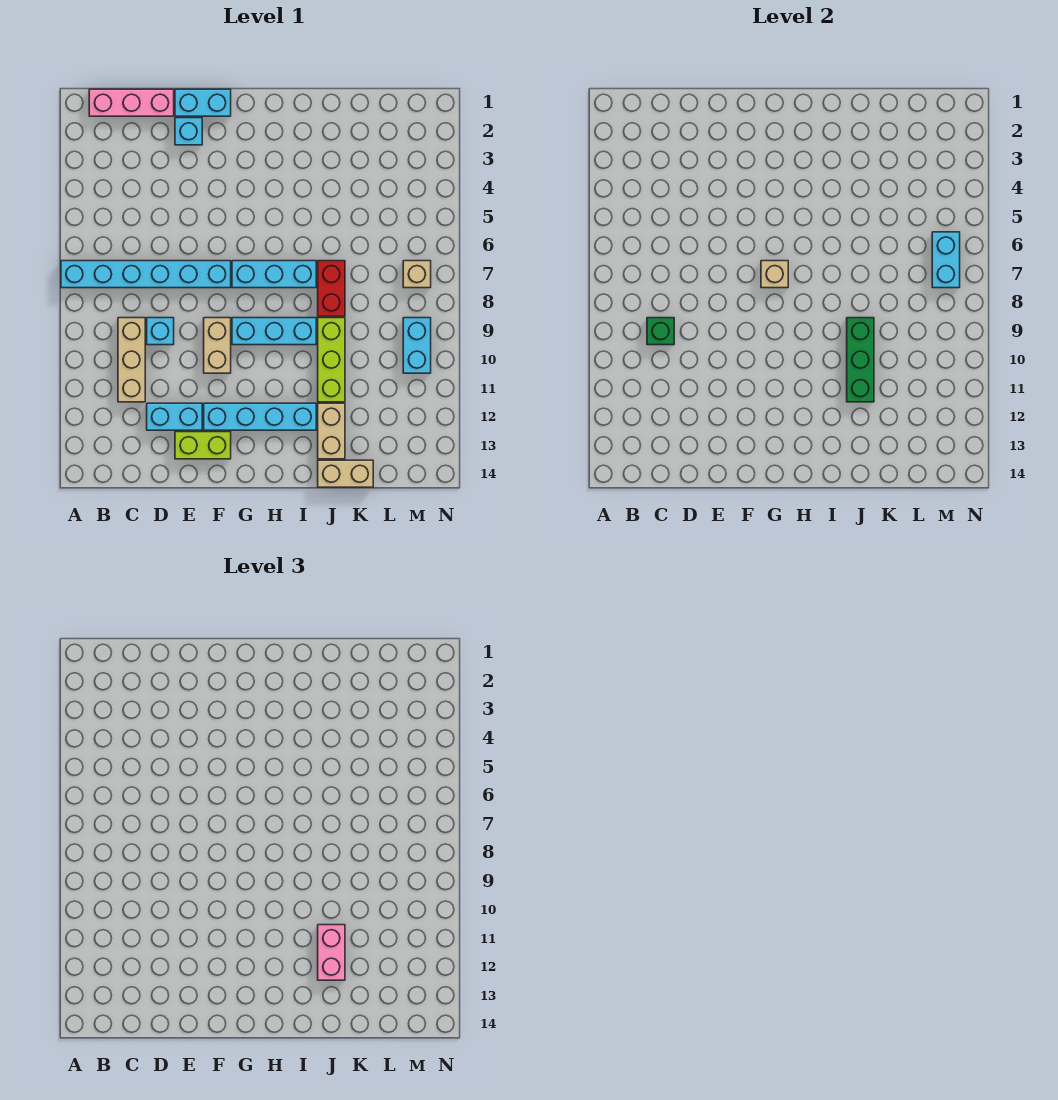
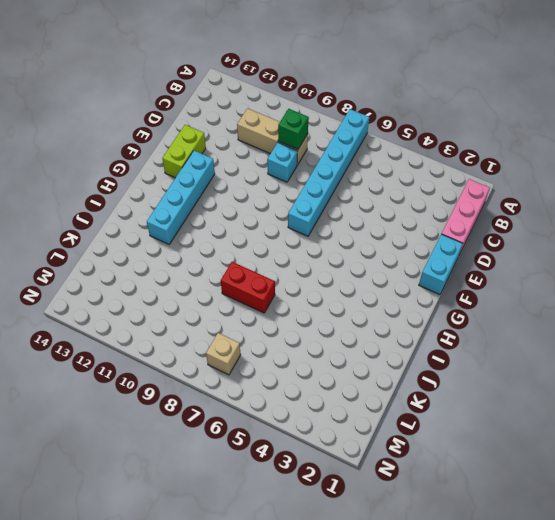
none -> cyan brick D12:E12 level 1
none -> cyan brick E2 level 1
none -> tan brick F9:F10 level 1

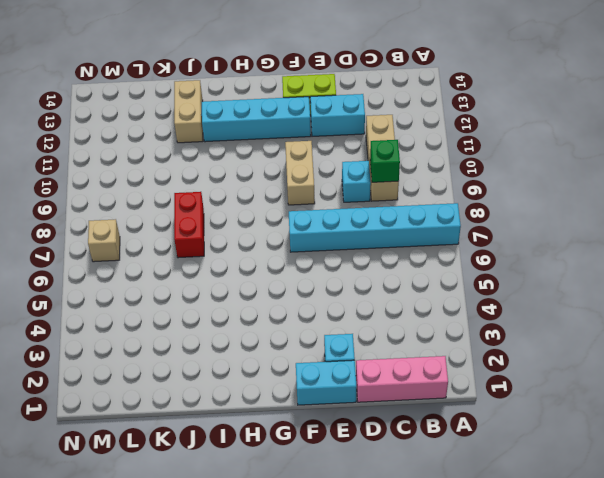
none -> cyan brick G7:I7 level 1
none -> cyan brick G9:I9 level 1
none -> lime brick J9:J11 level 1

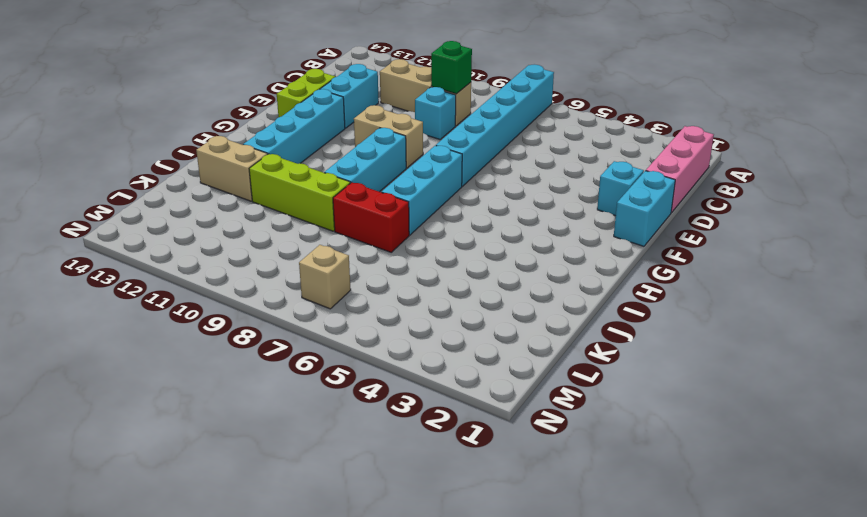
none -> tan brick J14:K14 level 1
none -> cyan brick M9:M10 level 1
none -> tan brick G7 level 2

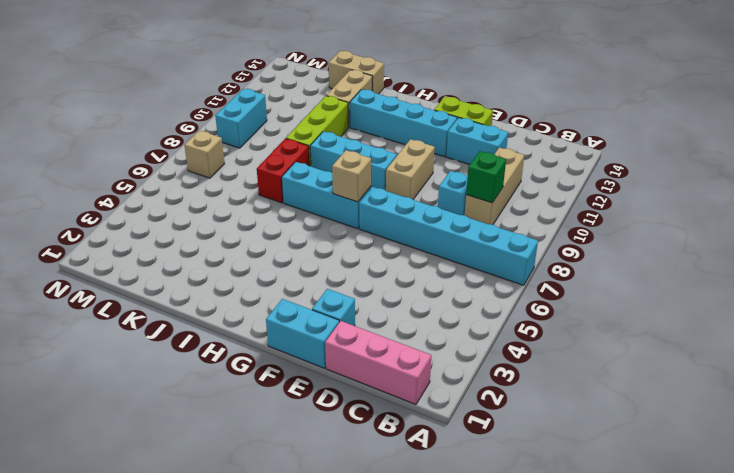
none -> green brick J9:J11 level 2
none -> cyan brick M6:M7 level 2
none -> pink brick J11:J12 level 3

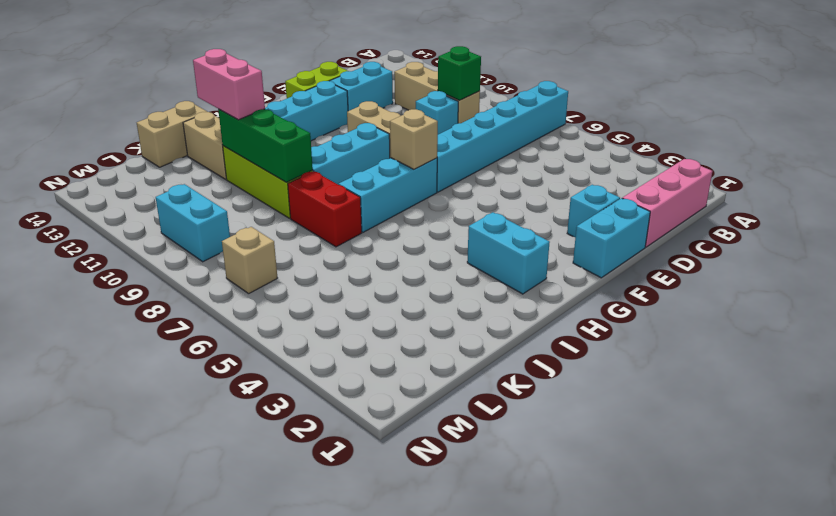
cyan brick H2:H3 level 1 -> cyan brick M6:M7 level 2

